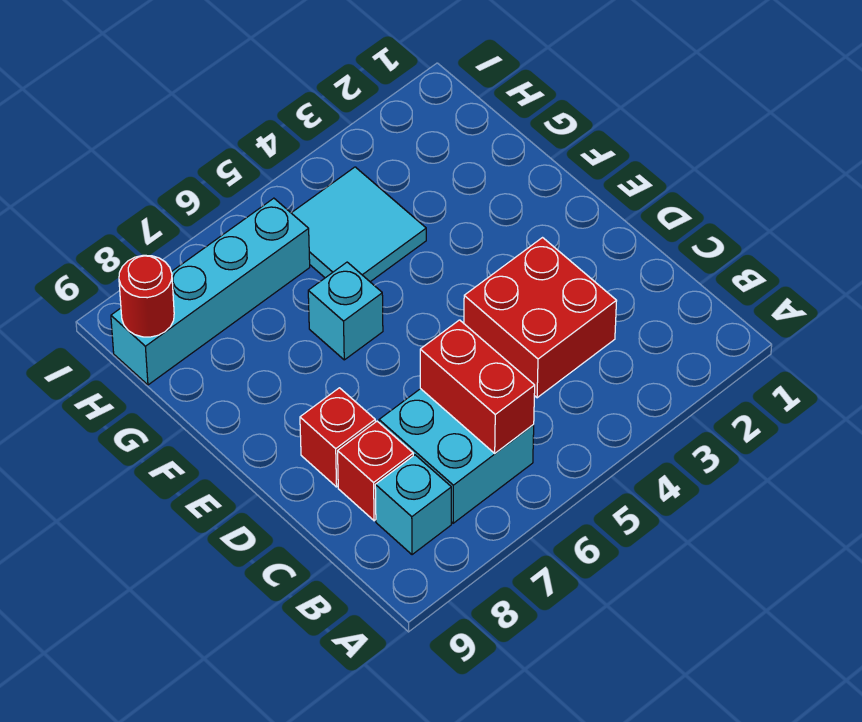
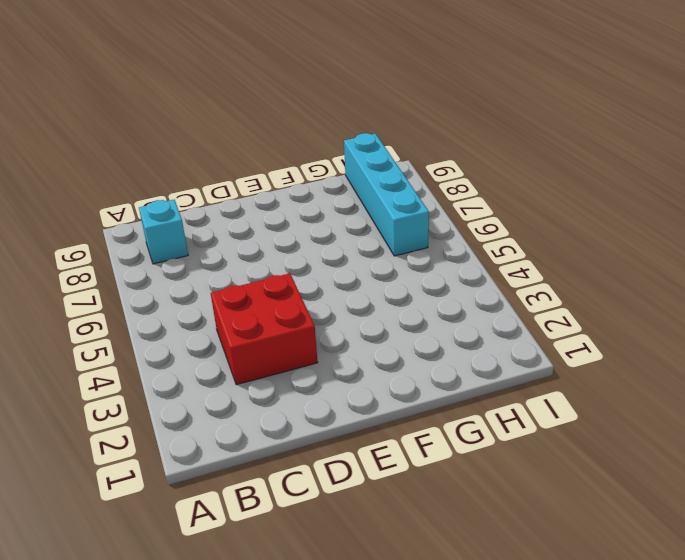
none -> cyan brick B6:C7 level 1
none -> red brick C8 level 1

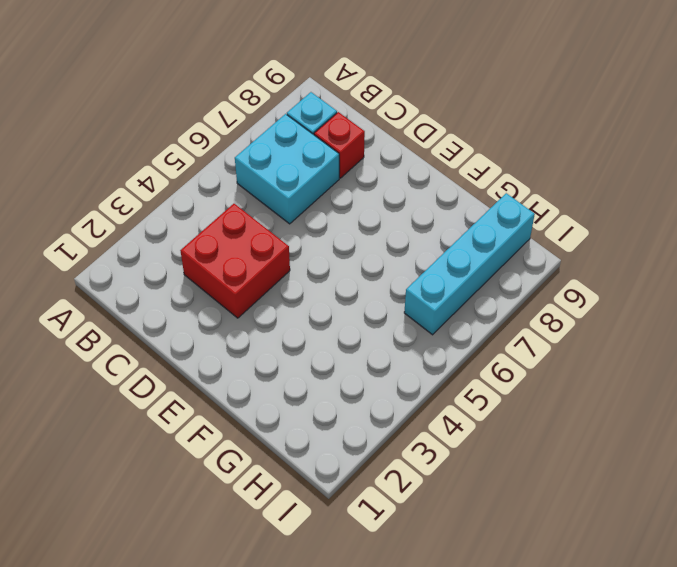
none -> red brick D8 level 1
none -> cyan brick F6 level 1

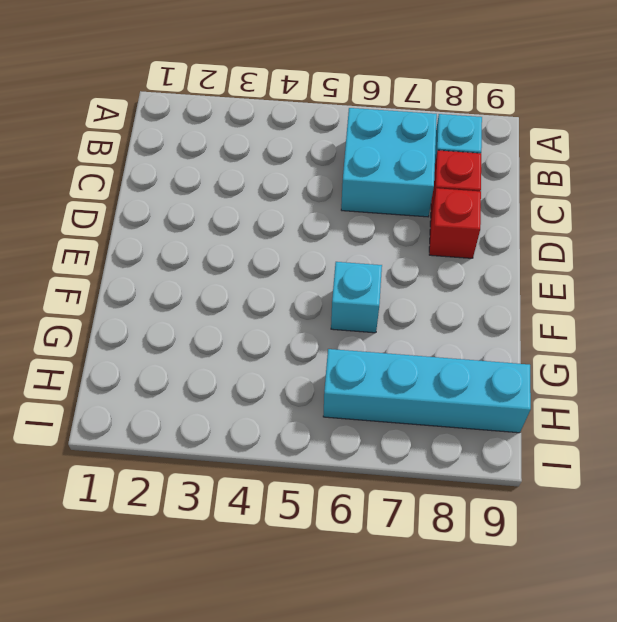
none -> red brick C3:D4 level 1
none -> cyan tile G4:H5 level 1

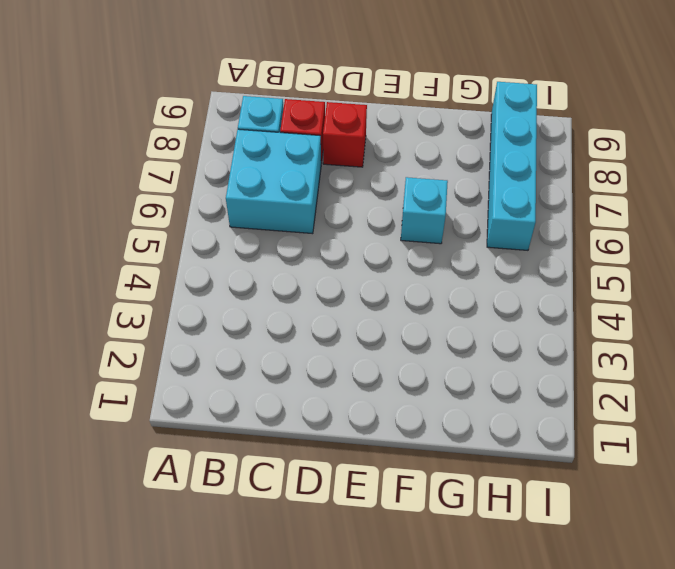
none -> red brick C3:D4 level 1
none -> cyan tile G4:H5 level 1

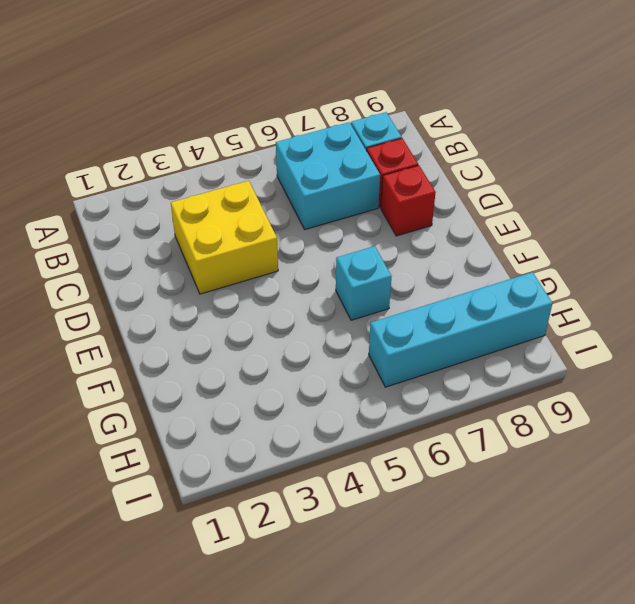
yellow brick C3:D4 level 1 -> red brick C3:D4 level 1
none -> cyan tile G4:H5 level 1
none -> red brick B6:C6 level 2

